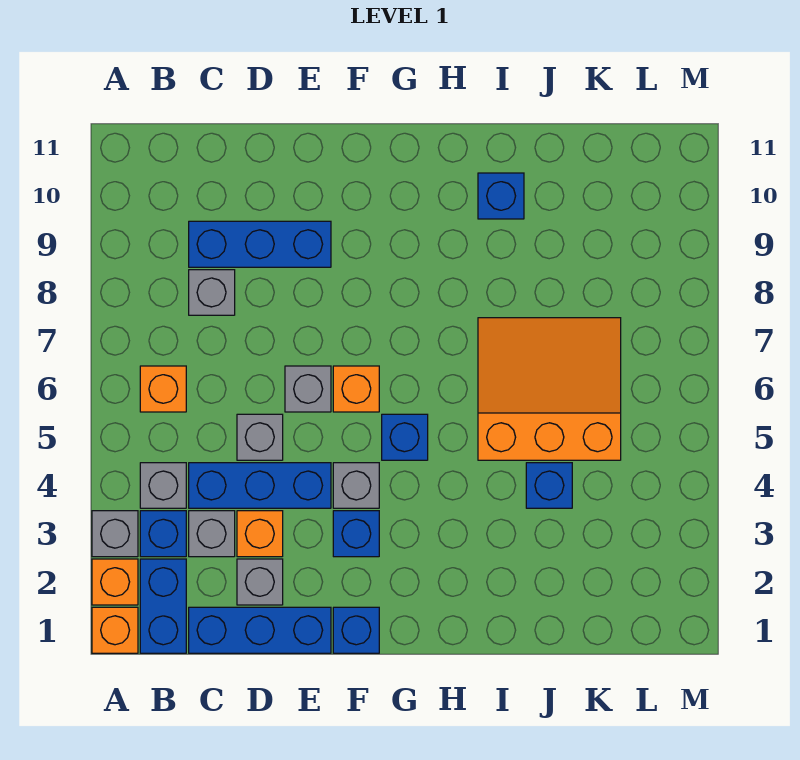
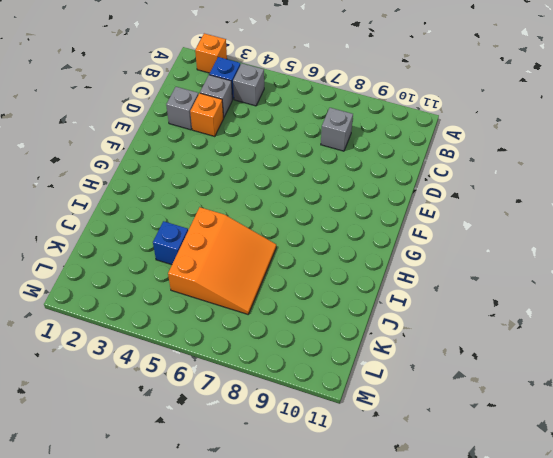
none -> orange brick A1 level 1
none -> grey brick A3 level 1
none -> blue brick B1:B2 level 1

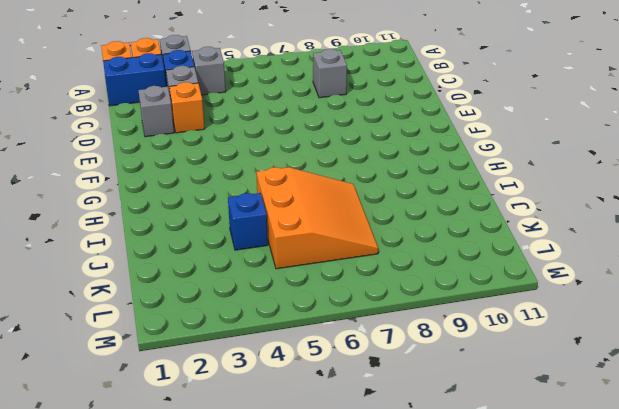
none -> orange brick B6 level 1
none -> blue brick C1:E1 level 1
none -> blue brick C4:E4 level 1

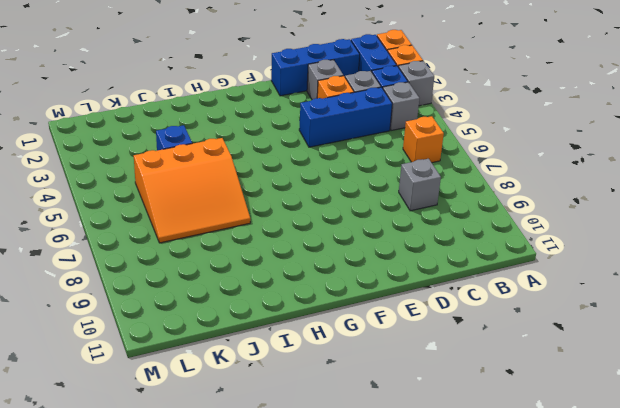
none -> blue brick C9:E9 level 1
none -> grey brick D5 level 1
none -> grey brick E6 level 1

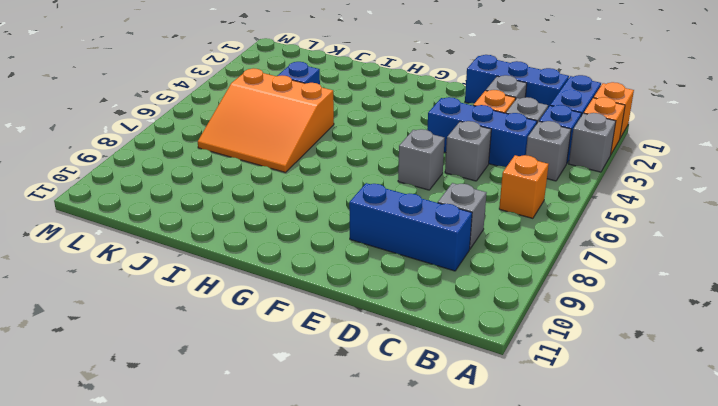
none -> blue brick F1 level 1
none -> blue brick F3 level 1
none -> grey brick F4 level 1

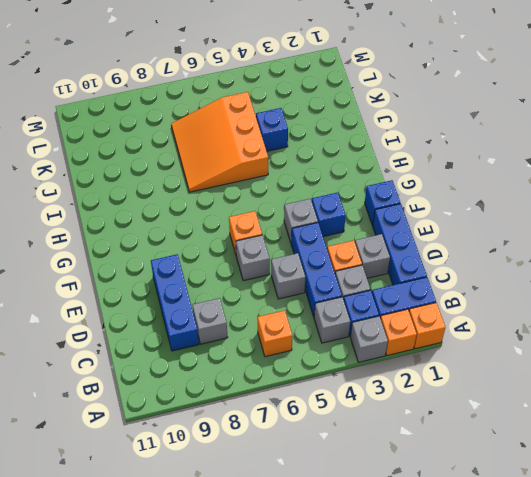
none -> blue brick G5 level 1
none -> blue brick I10 level 1

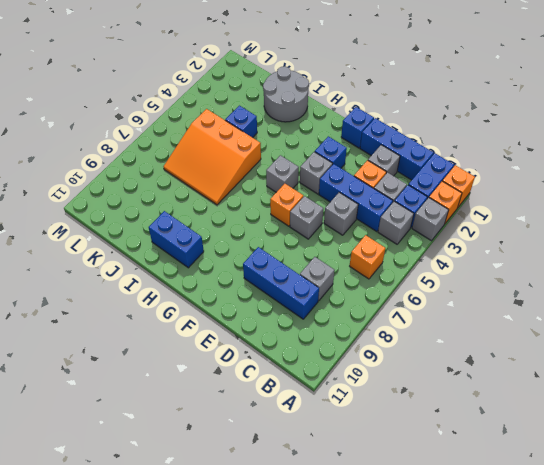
grey brick G5 level 1 -> blue brick G5 level 1
blue brick H10:I10 level 1 -> blue brick I10 level 1
grey round brick I1:J2 level 1 -> none

